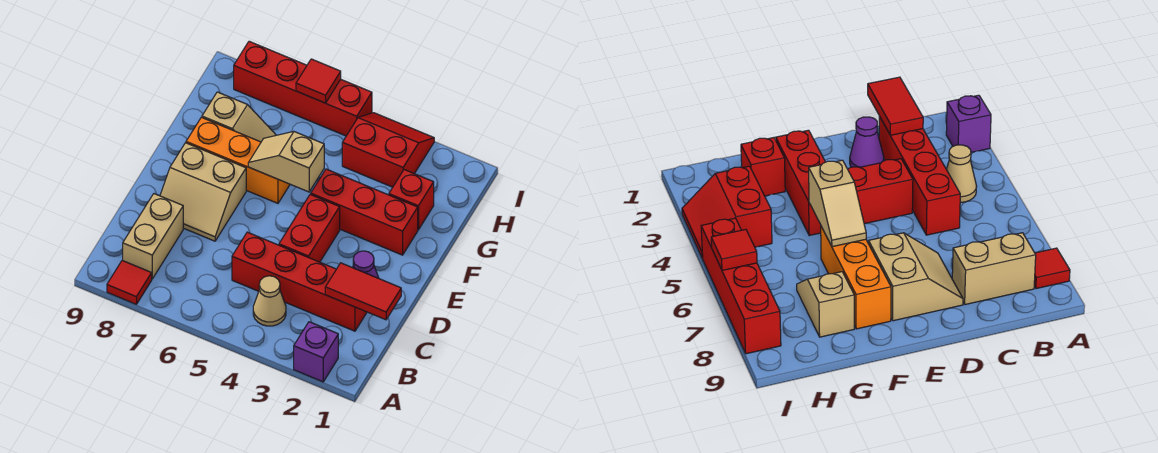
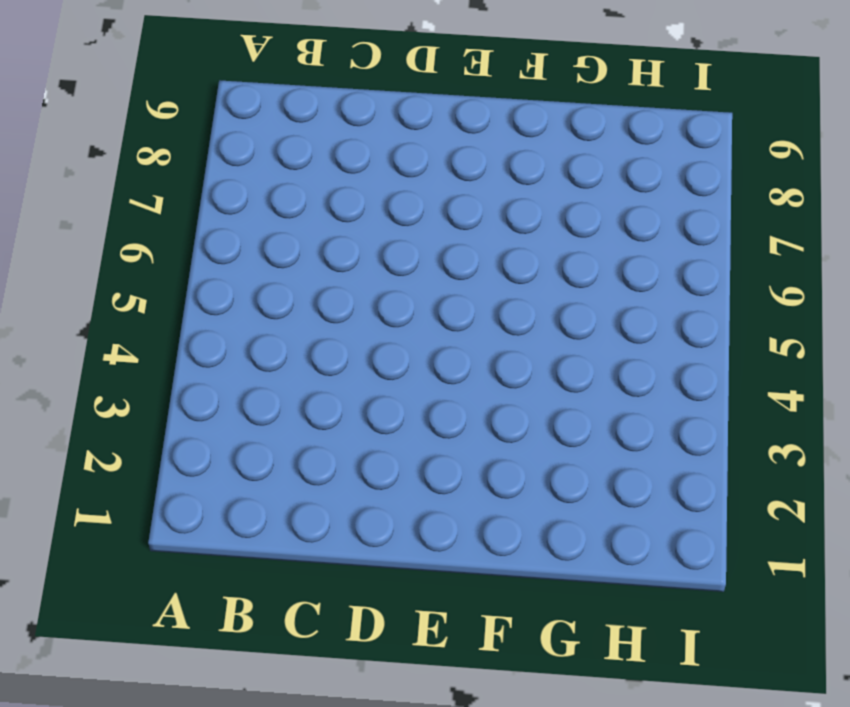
none -> purple brick A2 level 1
none -> red tile A8 level 1
none -> tan cone B4 level 1

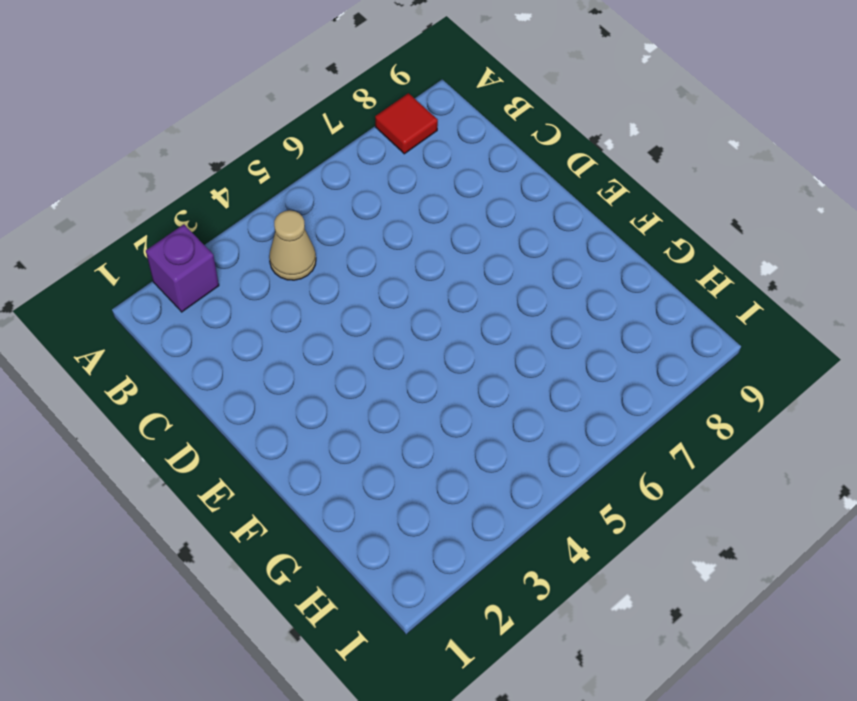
none -> tan brick B8:C8 level 1
none -> red brick C2:C5 level 1
none -> purple cone D2 level 1

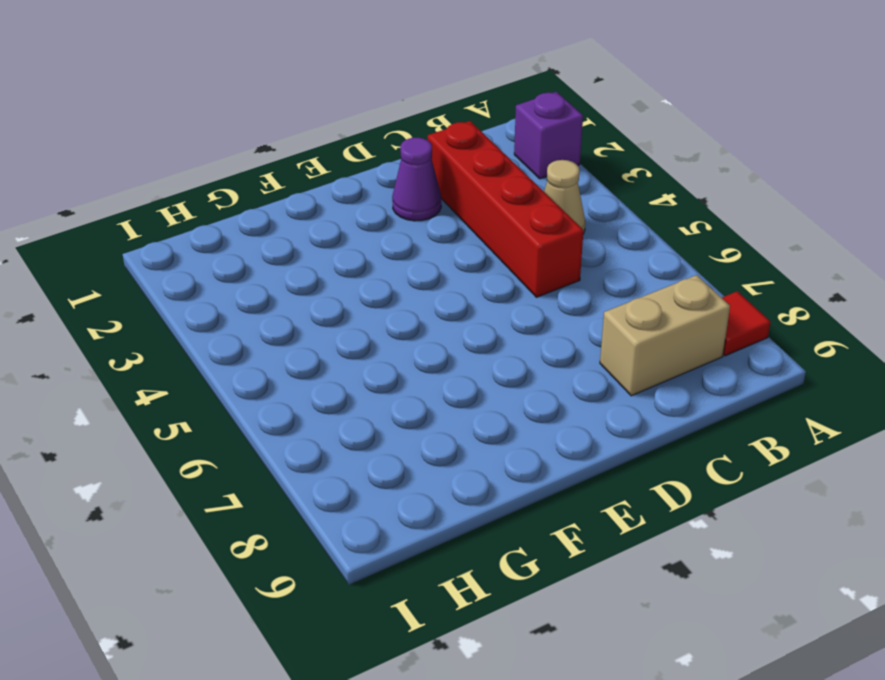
none -> red brick D4:E4 level 1
none -> tan slope D7:E8 level 1 top E
none -> red brick F2:F4 level 1

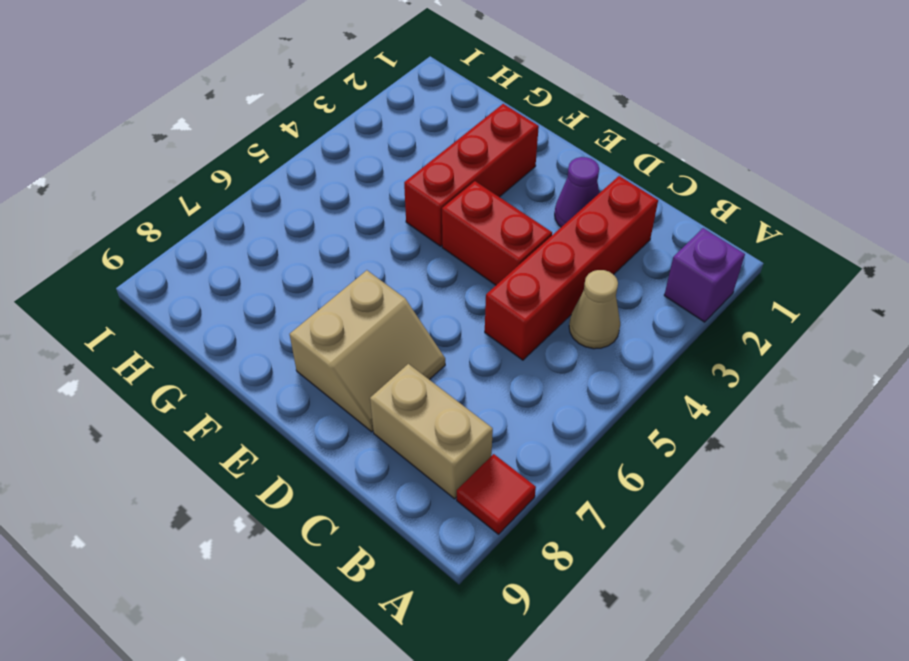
none -> orange brick F6:F8 level 1
none -> red brick G2 level 1
none -> tan slope G7:G8 level 1 top 8

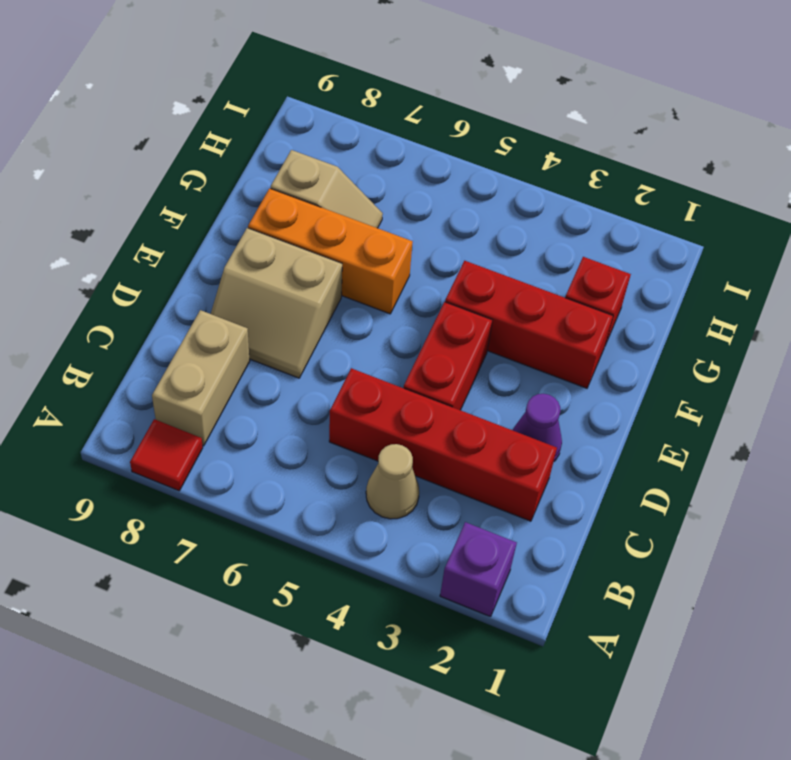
none -> red slope H3:I4 level 1 top H
none -> red brick I5:I8 level 1
none -> red tile C1:C2 level 2

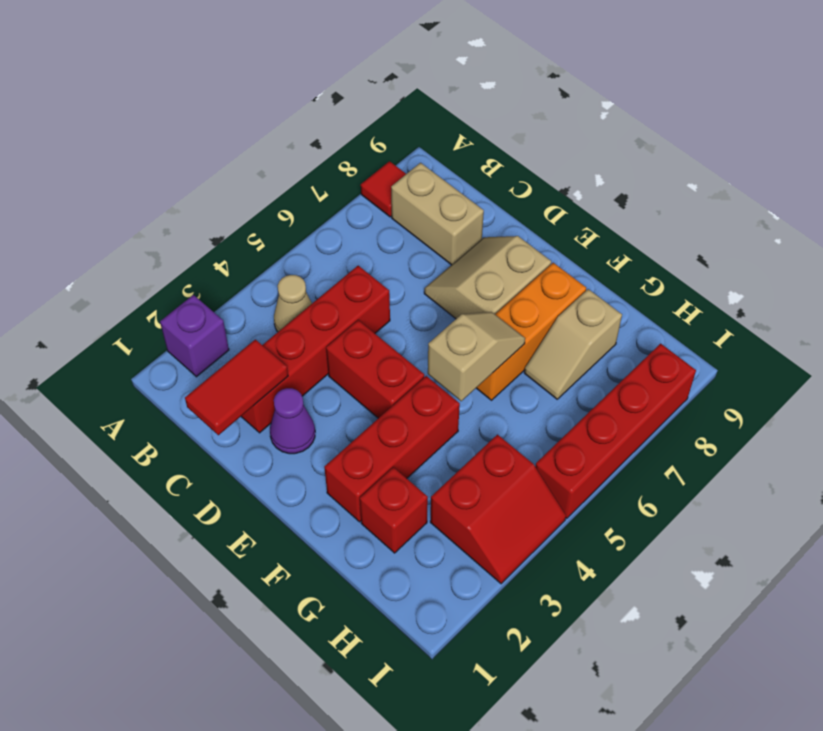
none -> red tile I6 level 2

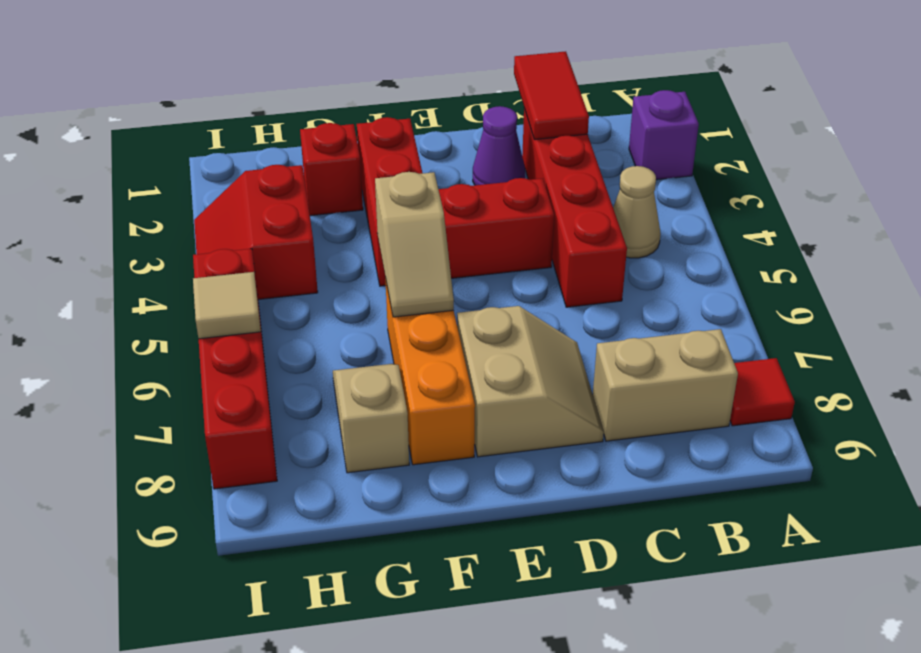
tan tile I6 level 2 -> red tile I6 level 2

